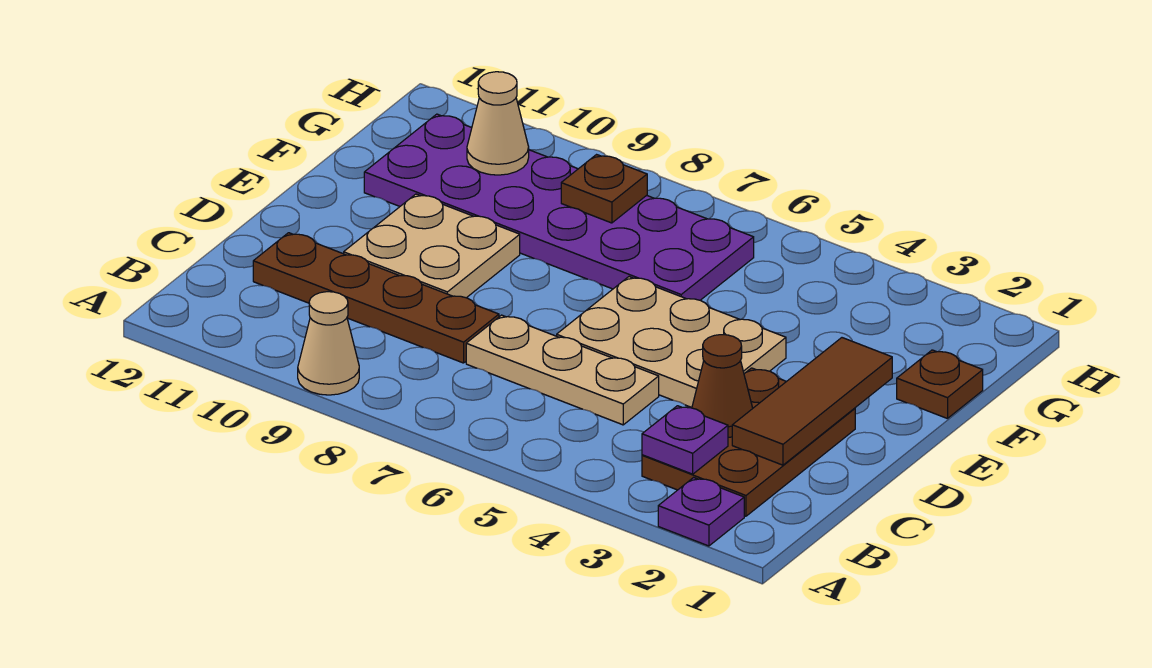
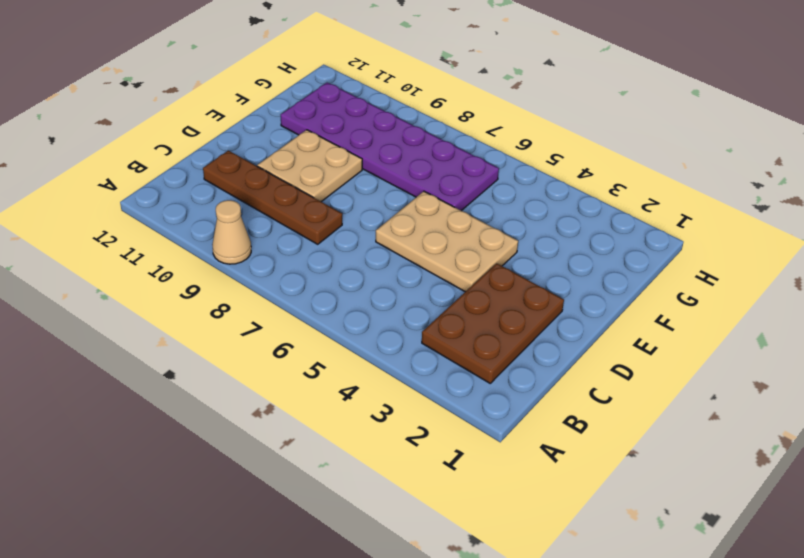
none -> purple plate A2 level 1
none -> tan plate C5:C7 level 1
none -> brown plate F1 level 1

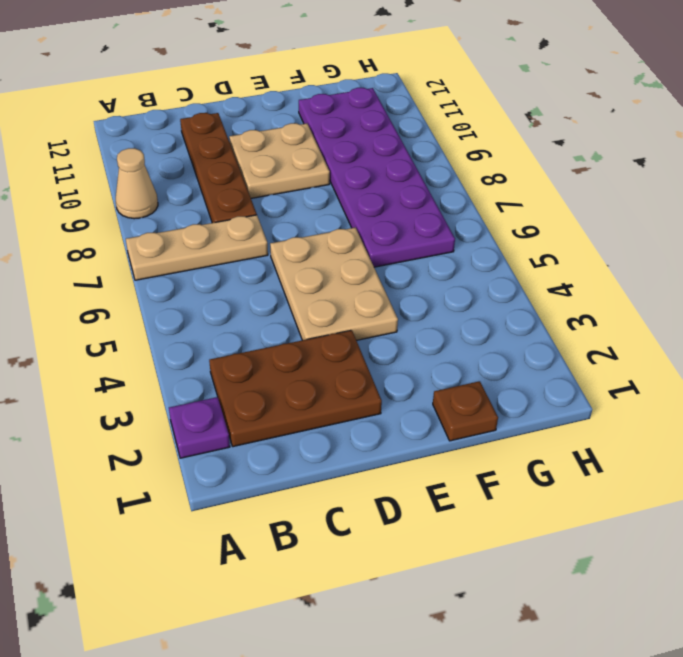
tan plate A7:C7 level 1 -> tan plate C5:C7 level 1
none -> purple plate B3 level 2
none -> brown tile C2:E2 level 2
none -> brown cone C3 level 2

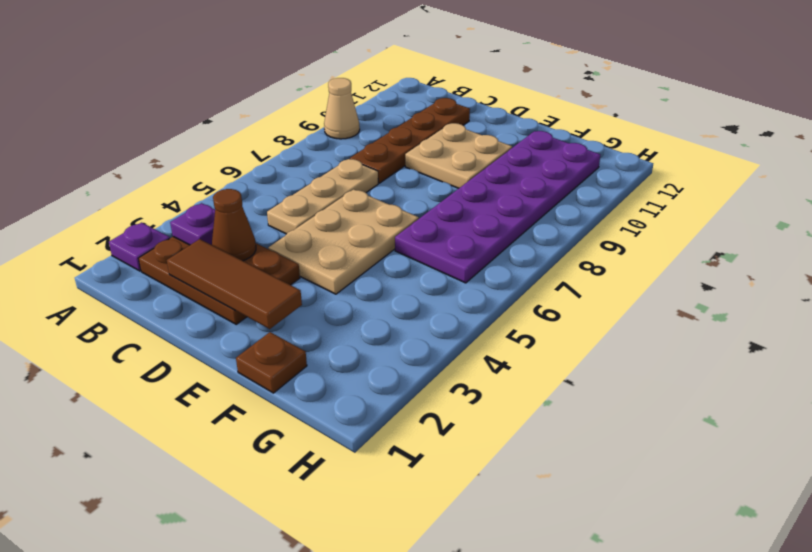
none -> brown plate G8 level 2
none -> tan cone G10 level 2

